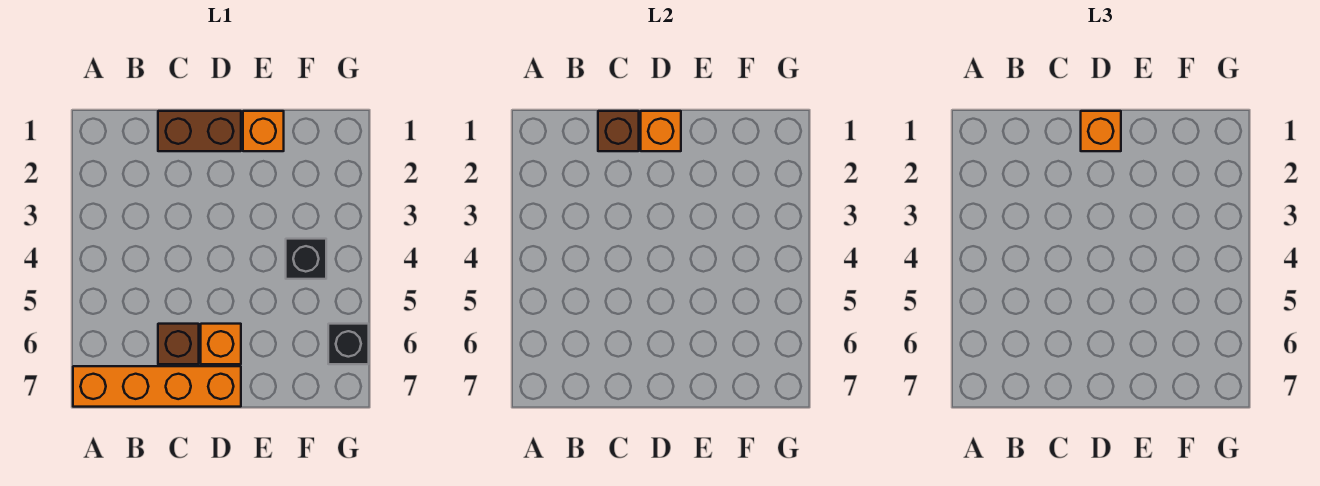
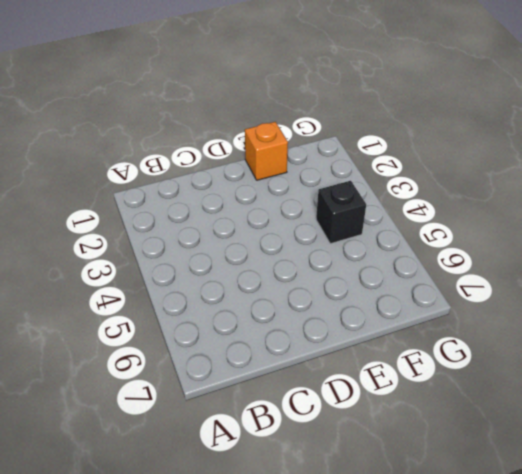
none -> orange brick A7:D7 level 1
none -> brown brick C1:D1 level 1

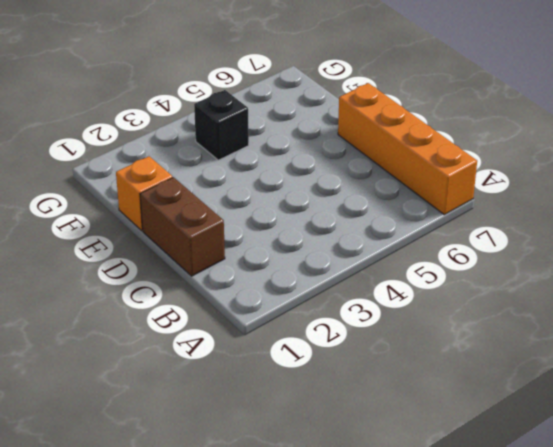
none -> brown brick C6 level 1
none -> orange brick D6 level 1

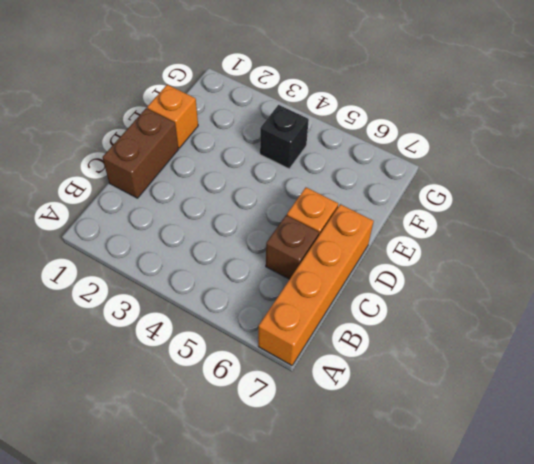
none -> black brick G6 level 1
none -> brown brick C1 level 2

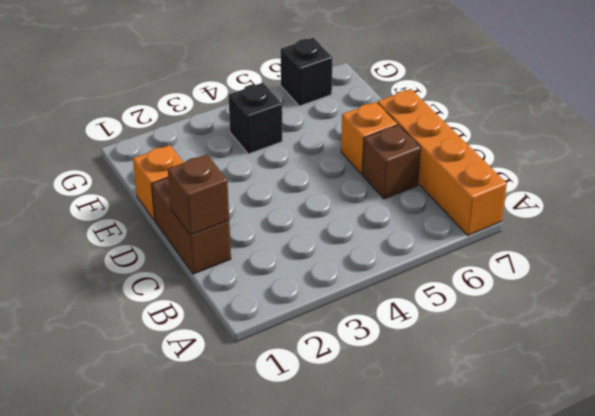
none -> orange brick D1 level 2
none -> orange brick D1 level 3

